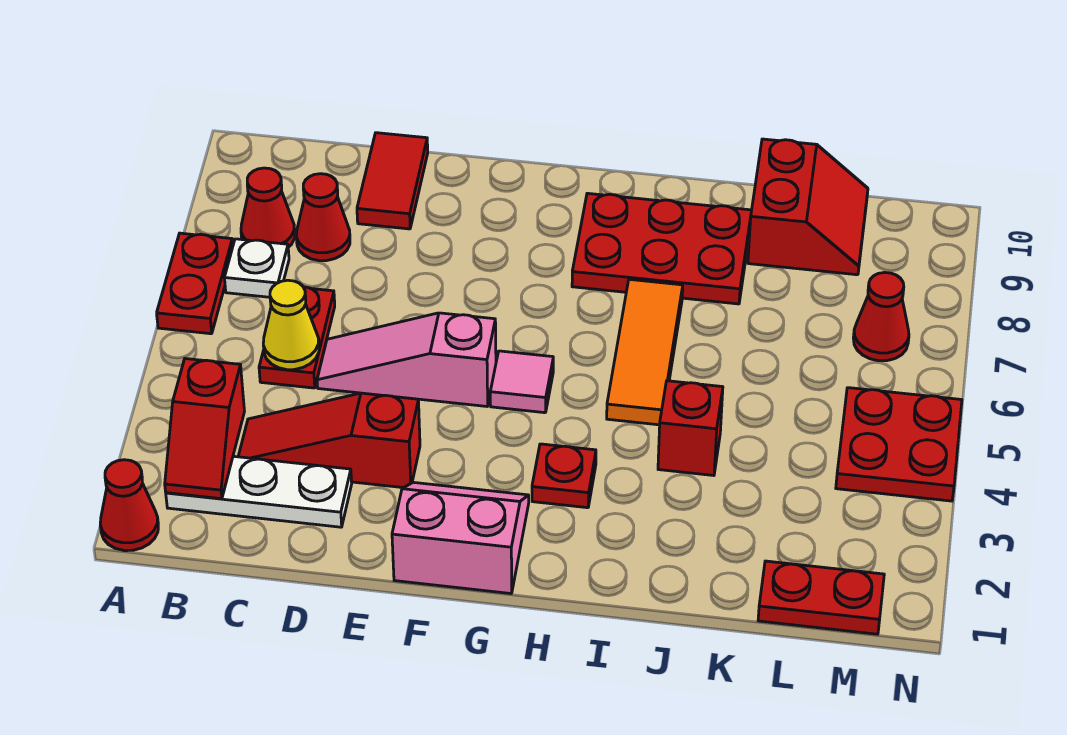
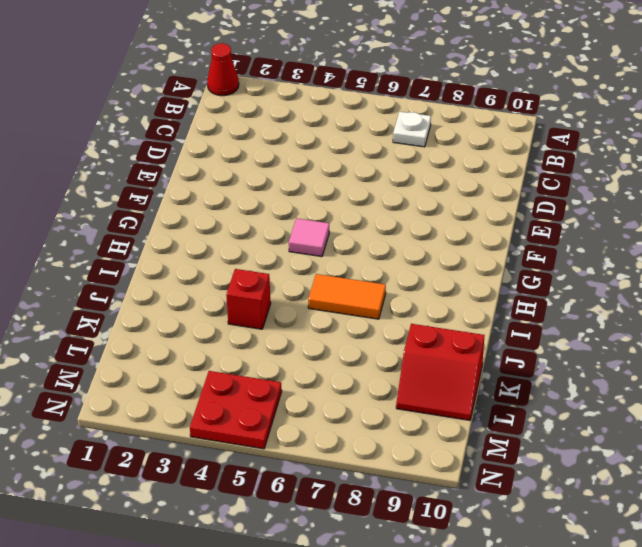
orange tile I6:I7 level 1 -> orange tile I5:I7 level 1
none -> red plate A6:A7 level 1
none -> white plate B2:D2 level 1
none -> red cone B8 level 1

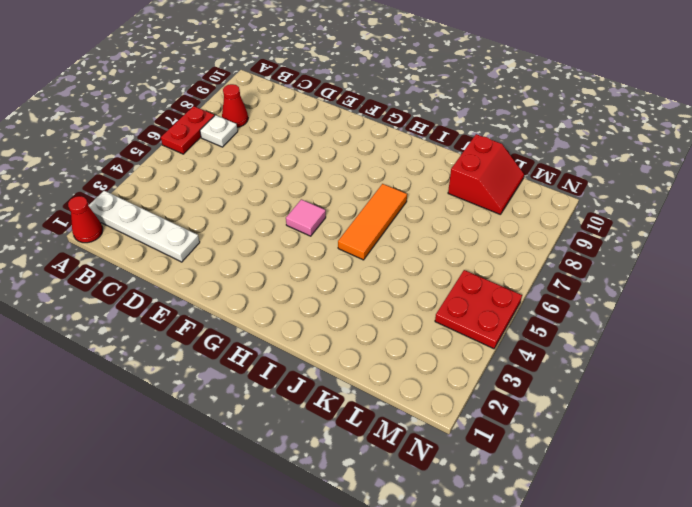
white plate A2:D2 level 1 -> white plate B2:D2 level 1
none -> red slope C3:E3 level 1 top E
none -> red plate C5:C6 level 1
none -> red cone C8 level 1

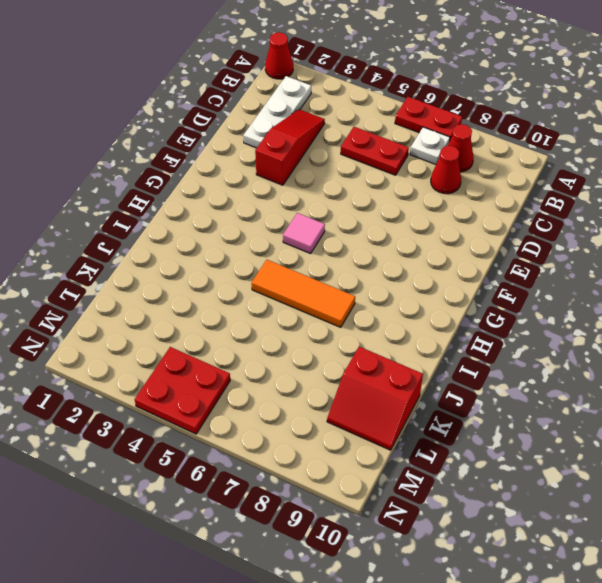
none -> pink slope D5:F5 level 1 top F
none -> red tile D9:D10 level 1
none -> pink slope F1:G2 level 1 top 1

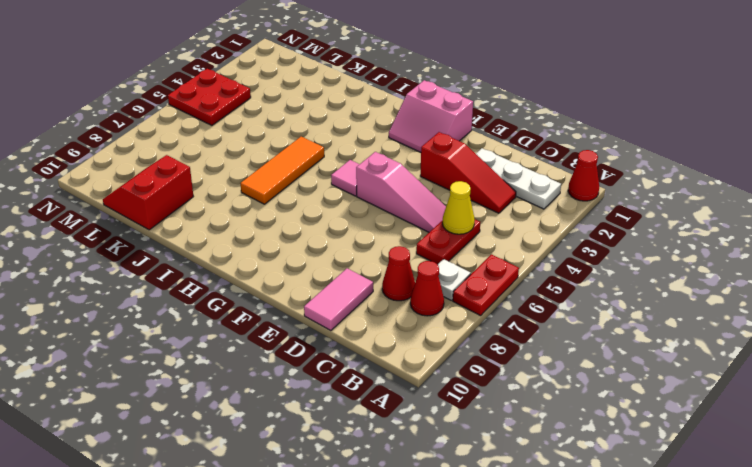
pink tile D9:D10 level 1 -> red tile D9:D10 level 1
none -> red plate H3 level 1
none -> red plate H8:J9 level 1
none -> red brick J4 level 1

